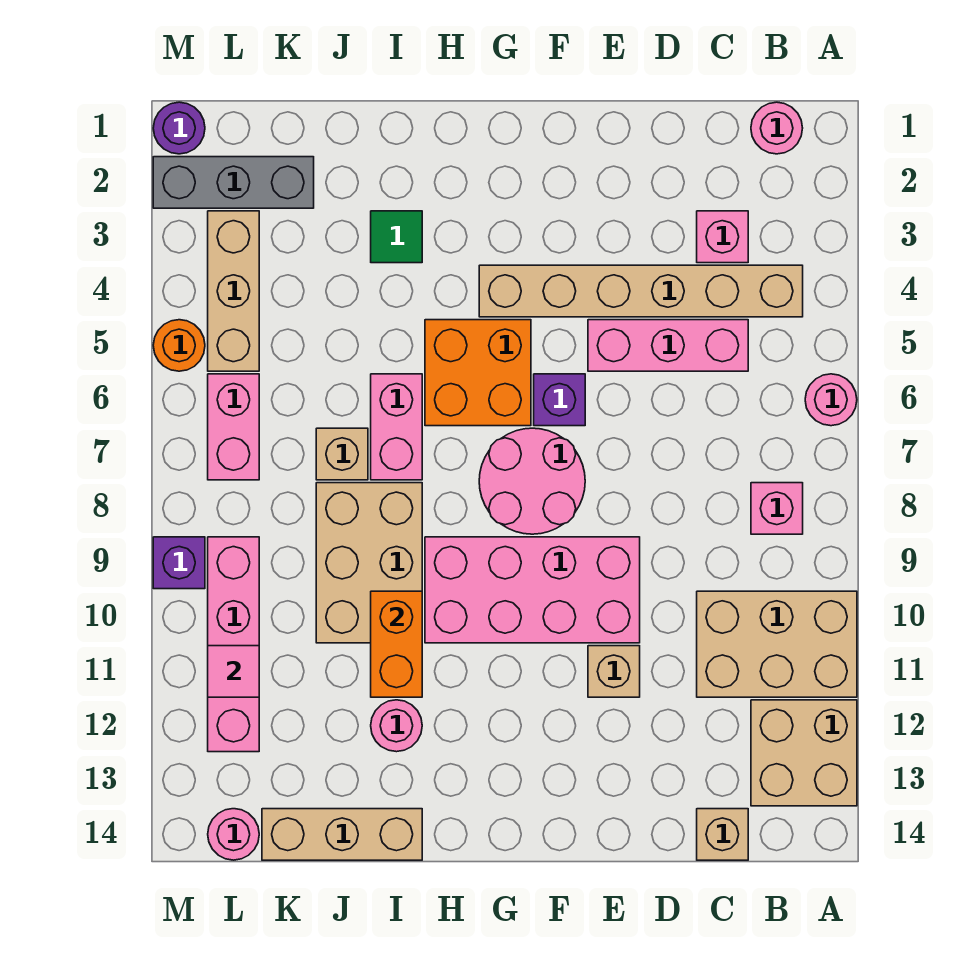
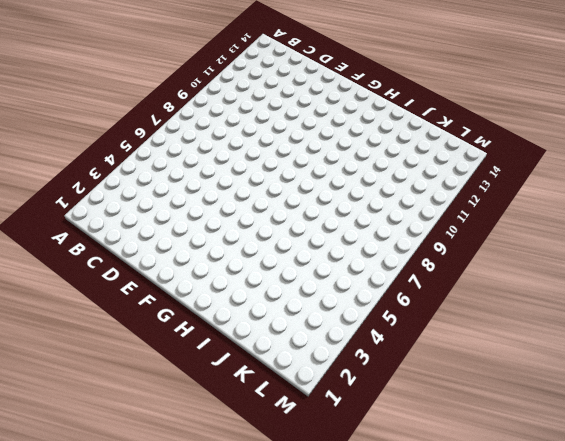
none -> pink round brick A6 level 1
none -> tan brick A10:C11 level 1
none -> tan brick A12:B13 level 1
none -> pink round brick B1 level 1

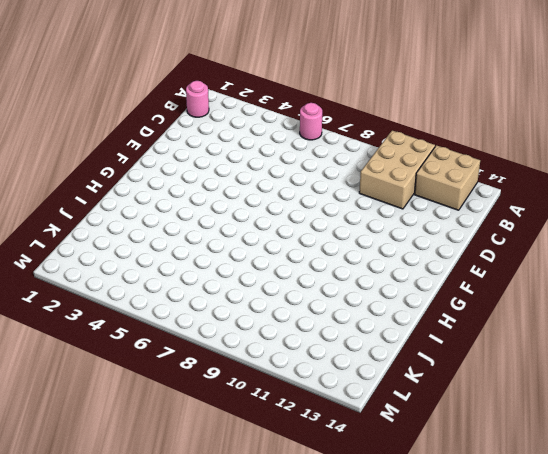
none -> tan brick B4:G4 level 1
none -> pink brick B8 level 1
none -> pink brick C3 level 1
none -> pink brick C5:E5 level 1

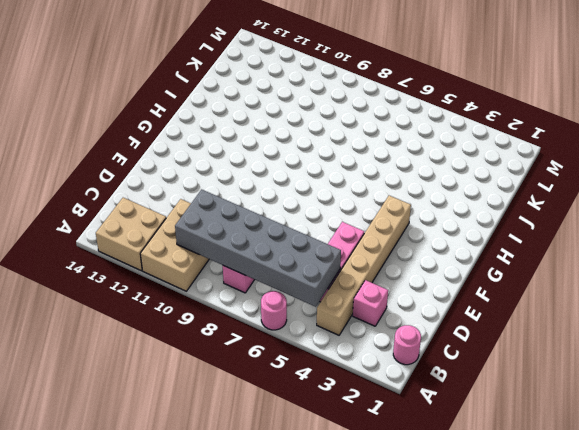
grey brick B5:C10 level 2 -> none
none -> tan brick C14 level 1
none -> pink brick E9:H10 level 1
none -> tan brick E11 level 1
none -> purple brick F6 level 1

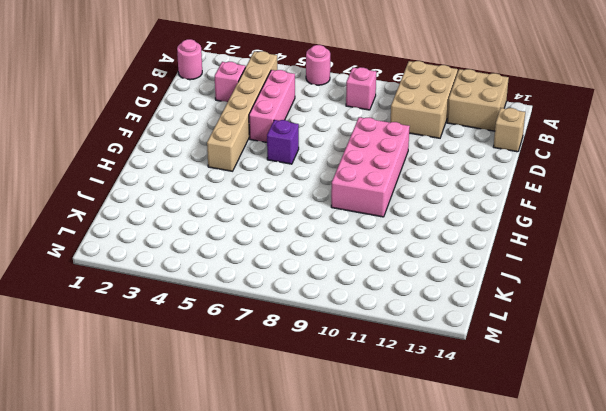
none -> tan brick E11 level 1
none -> pink round brick F7:G8 level 1
none -> orange brick G5:H6 level 1
none -> green tile I3 level 1

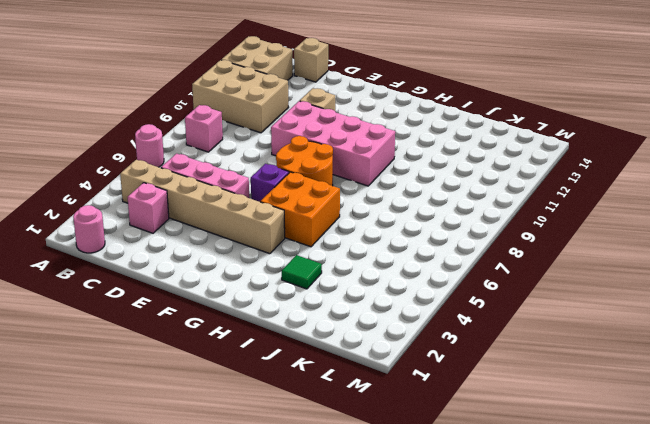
orange round brick F7:G8 level 1 -> pink round brick F7:G8 level 1
none -> pink brick I6:I7 level 1
none -> tan brick I8:J10 level 1
none -> pink round brick I12 level 1
none -> tan brick I14:K14 level 1

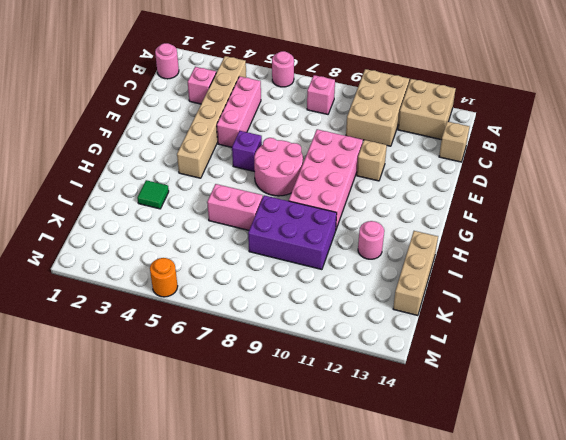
purple brick I8:J10 level 1 -> tan brick I8:J10 level 1
none -> orange brick G5:H6 level 1
none -> tan brick J7 level 1
none -> grey brick K2:M2 level 1
none -> tan brick L3:L5 level 1

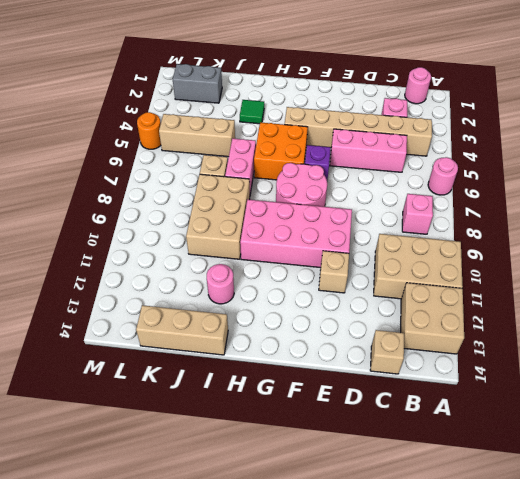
tan brick J5:L5 level 1 -> tan brick L3:L5 level 1
grey brick K2:L2 level 1 -> grey brick K2:M2 level 1
none -> pink brick L6:L7 level 1
none -> pink brick L9:L12 level 1
none -> pink round brick L14 level 1
none -> purple round brick M1 level 1

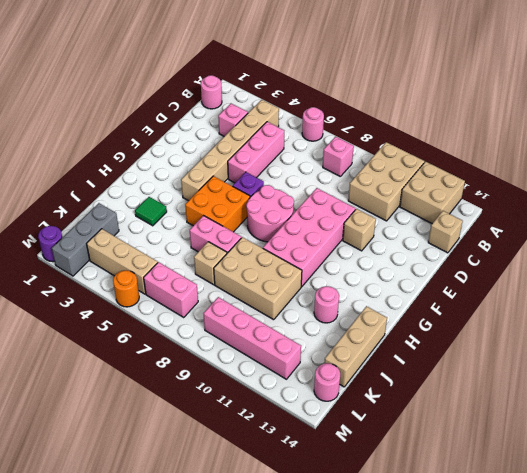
none -> purple brick M9 level 1
none -> orange brick I10:I11 level 2
none -> pink tile L11 level 2

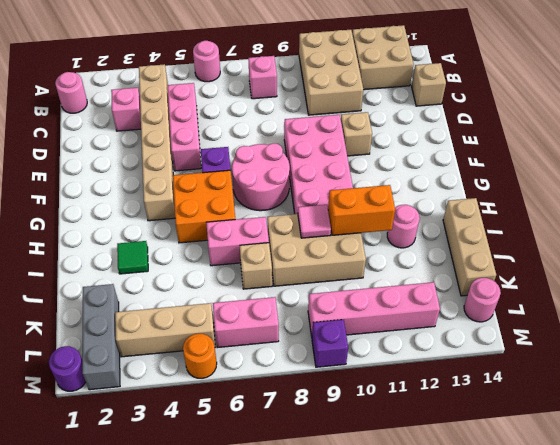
pink tile I9 level 2 -> pink tile L11 level 2

